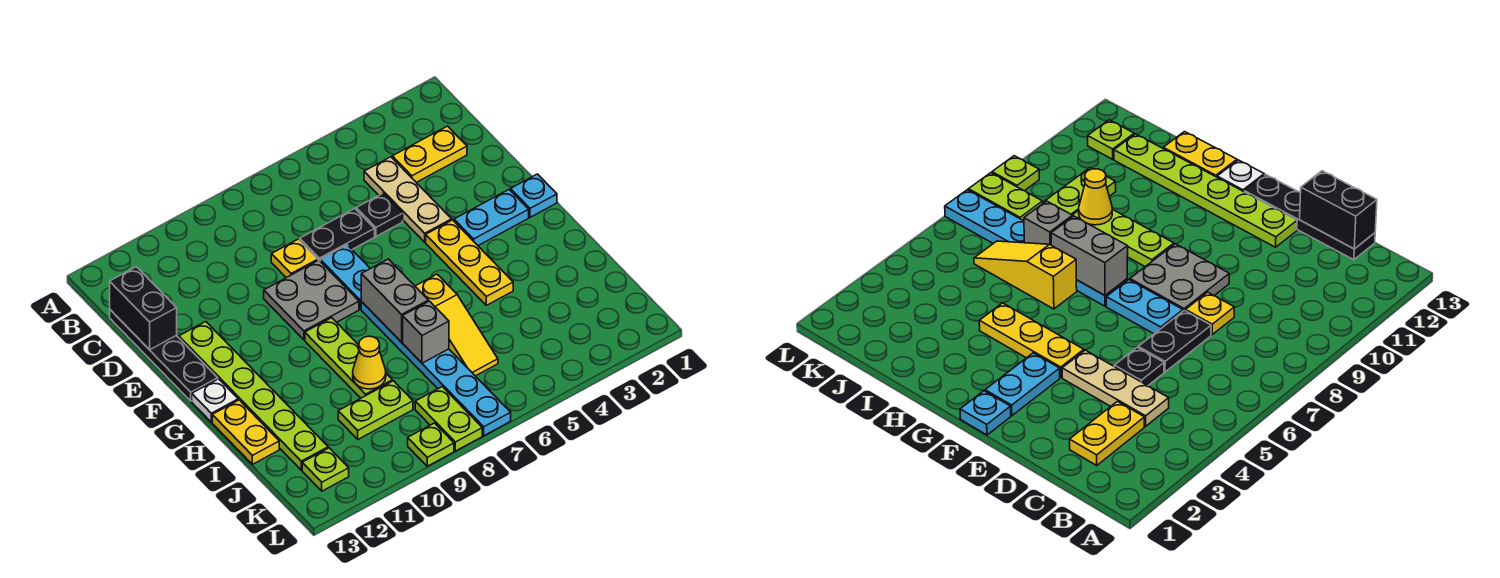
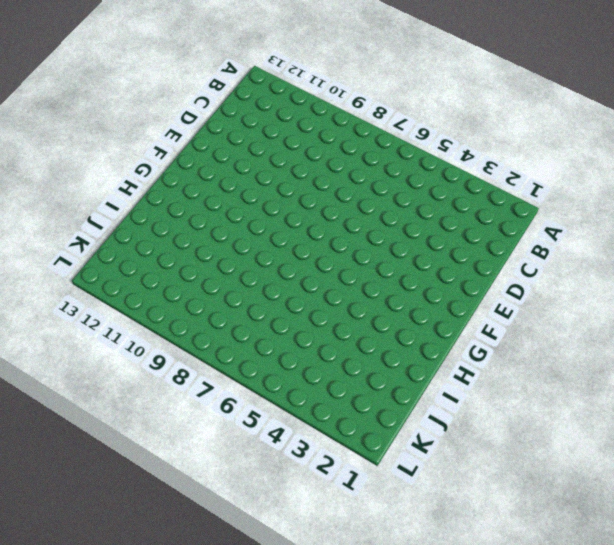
none -> yellow plate C2:C3 level 1
none -> tan plate C4:E4 level 1
none -> black plate C13:F13 level 1

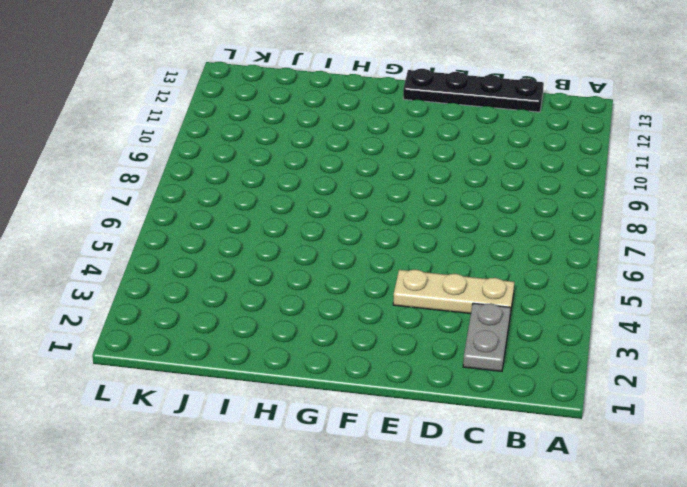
grey plate C2:C3 level 1 -> yellow plate C2:C3 level 1
none -> black plate D5 level 1
none -> black plate D6:D7 level 1
none -> yellow plate D8 level 1

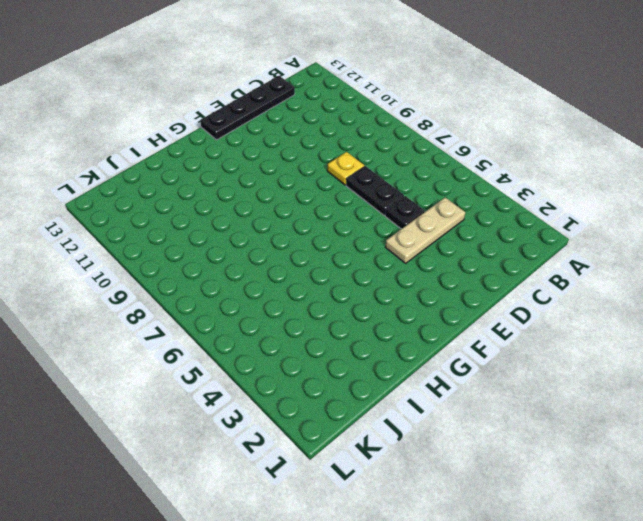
none -> yellow plate C2:C3 level 1
none -> cyan plate E7:F7 level 1
none -> grey plate E8:F9 level 1

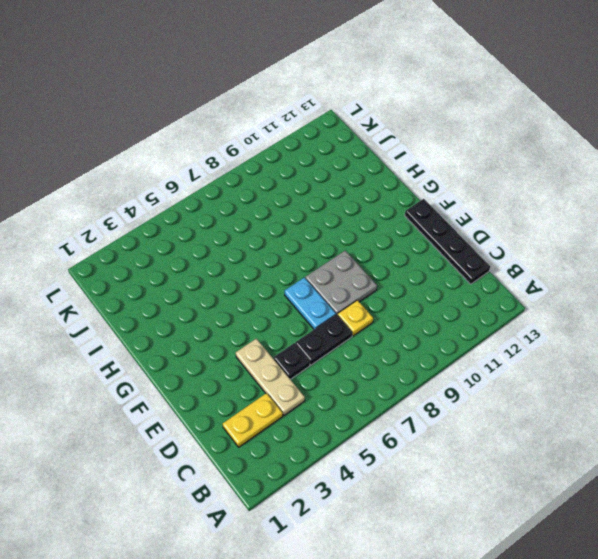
none -> lime plate E12:J12 level 1
none -> cyan plate F1 level 1
none -> cyan plate F2:F3 level 1

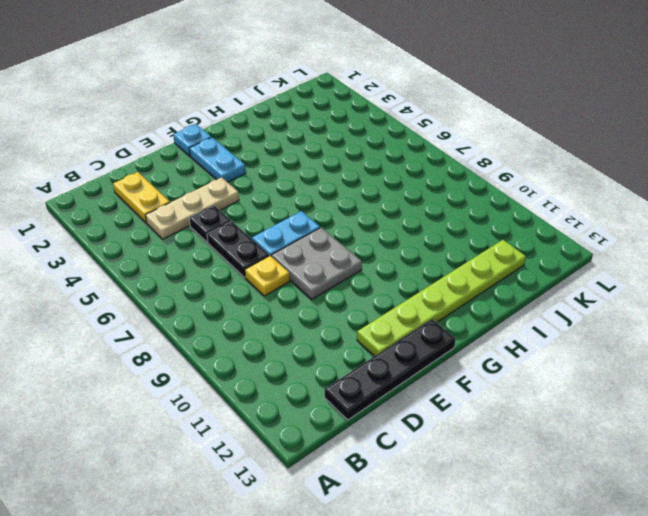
none -> yellow plate F4:H4 level 1
none -> cyan plate G7:L7 level 1
none -> lime plate G9:I9 level 1

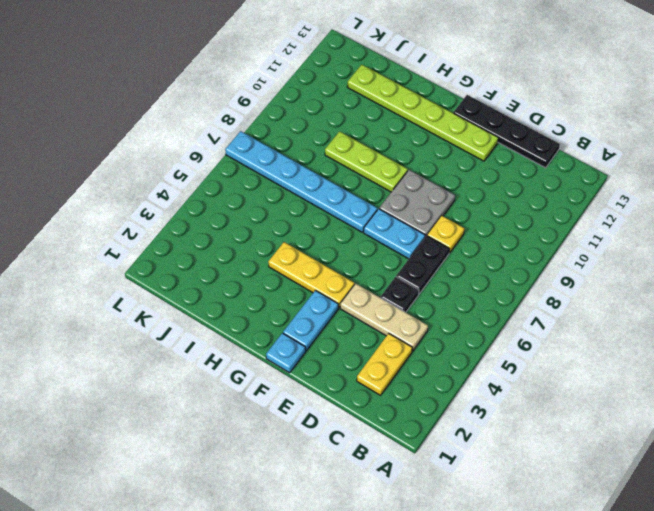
none -> white plate G13 level 1
none -> yellow slope H6:J6 level 1 top H
none -> yellow plate H13:I13 level 1

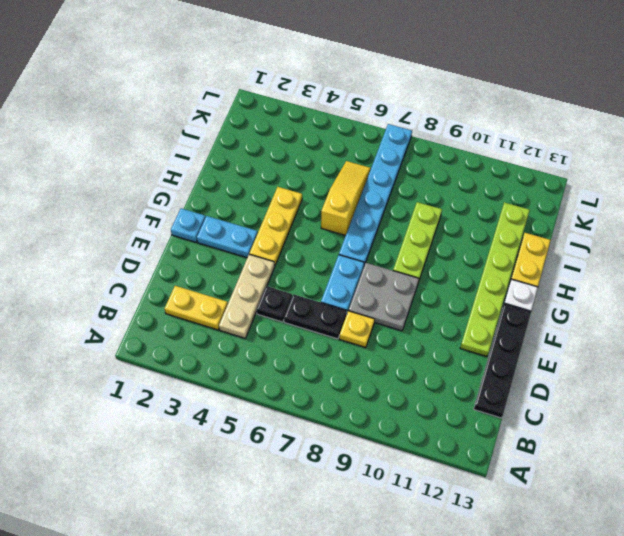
none -> lime plate J9:J10 level 1
none -> lime plate K8:L8 level 1
none -> lime plate K12 level 1

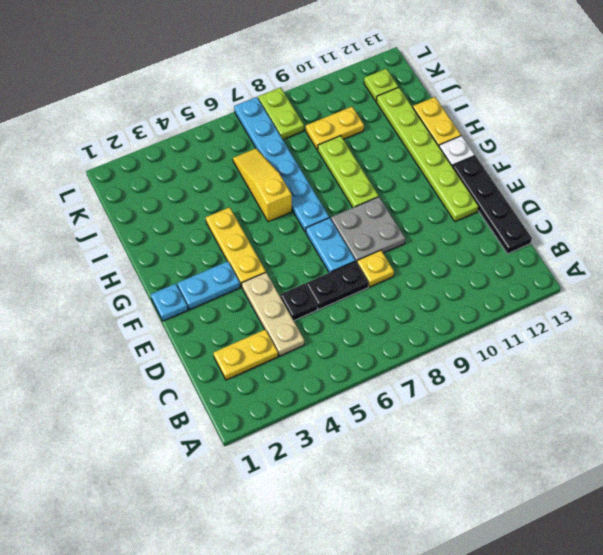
yellow plate J9:J10 level 1 -> lime plate J9:J10 level 1
none -> lime plate L9 level 1
none -> black brick C13:D13 level 2
none -> grey brick G7:H7 level 2

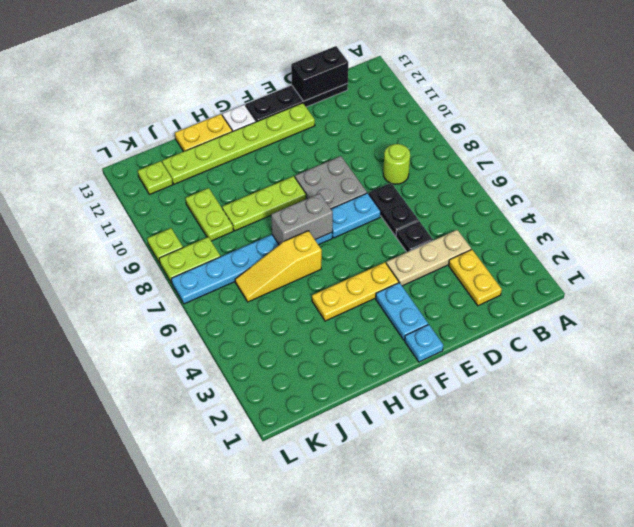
lime round brick C8 level 1 -> none
none -> yellow plate D8 level 1
none -> grey brick I7 level 2
none -> yellow cone I9 level 2

